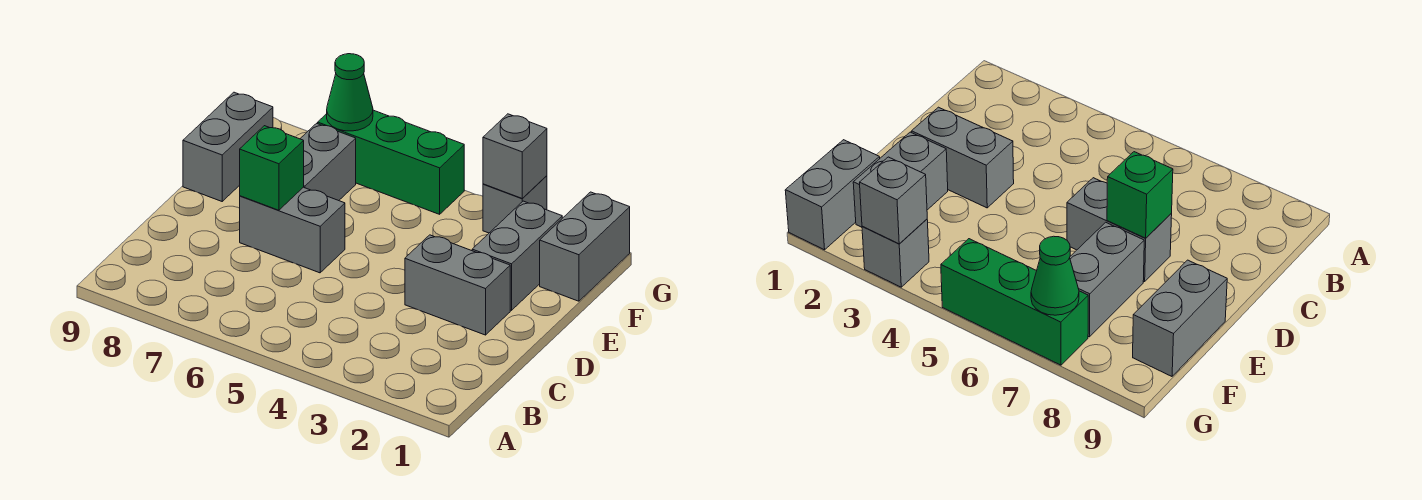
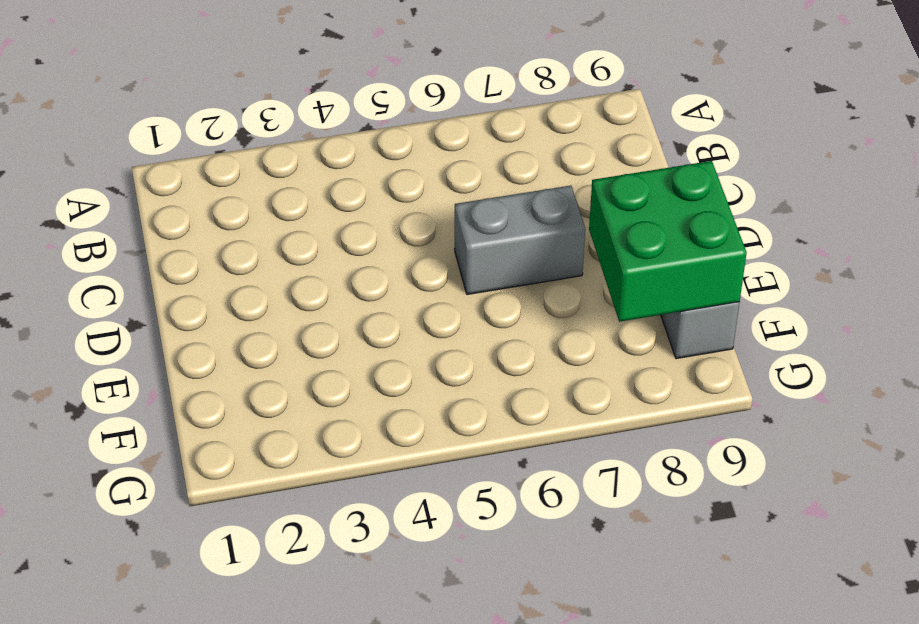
green brick E8:F9 level 2 -> none
none -> grey brick D2:D3 level 1
none -> grey brick E2:F2 level 1

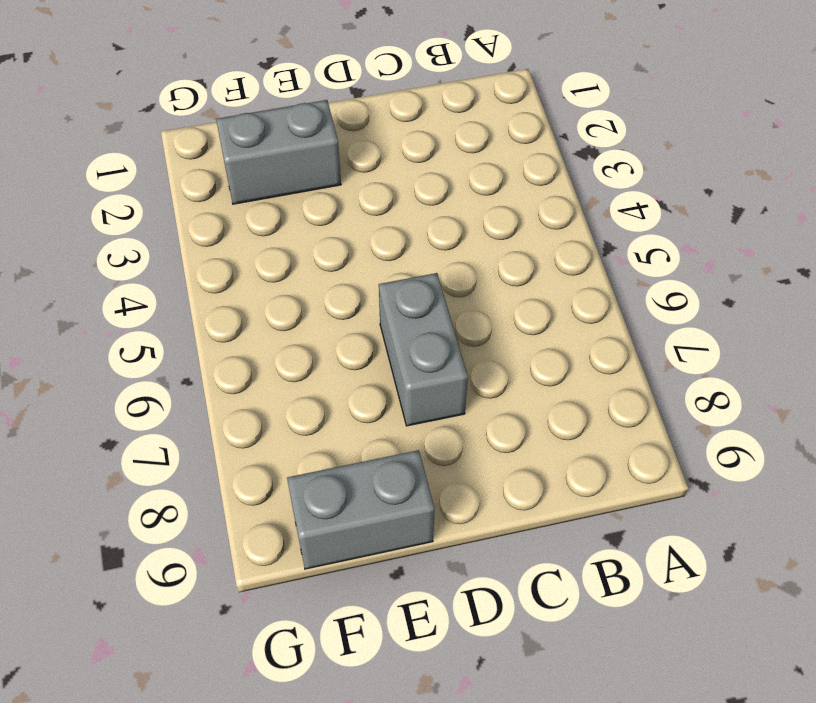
none -> grey brick D2:D3 level 1
none -> grey brick E7:F7 level 1

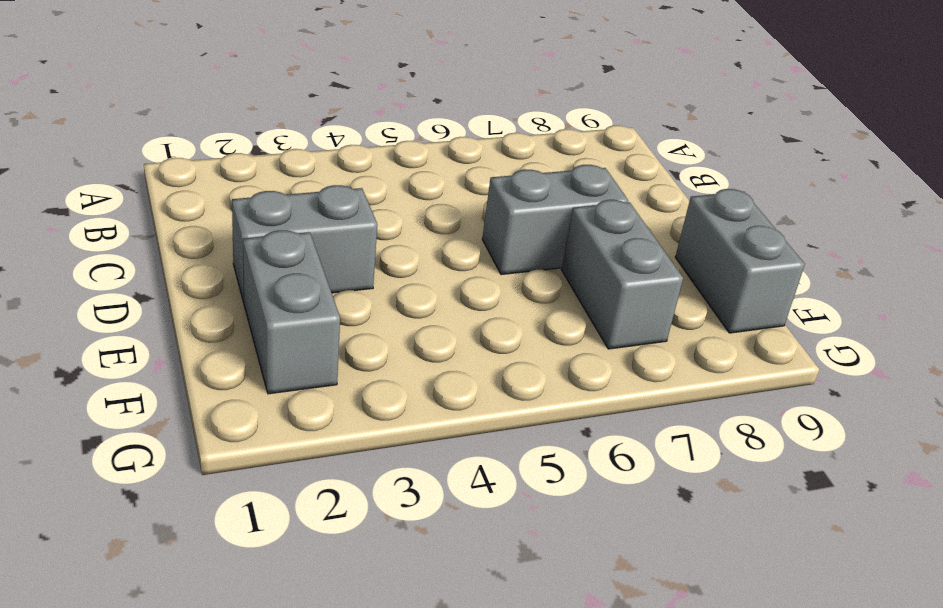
none -> grey brick F1:G1 level 1
none -> grey brick G3 level 1

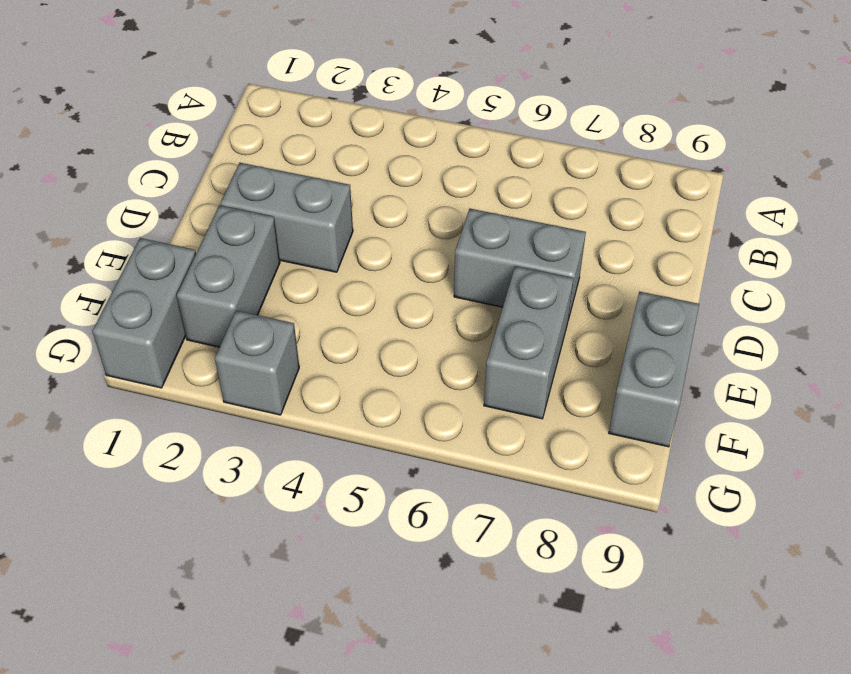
none -> green brick G5:G7 level 1
none -> green brick D7 level 2

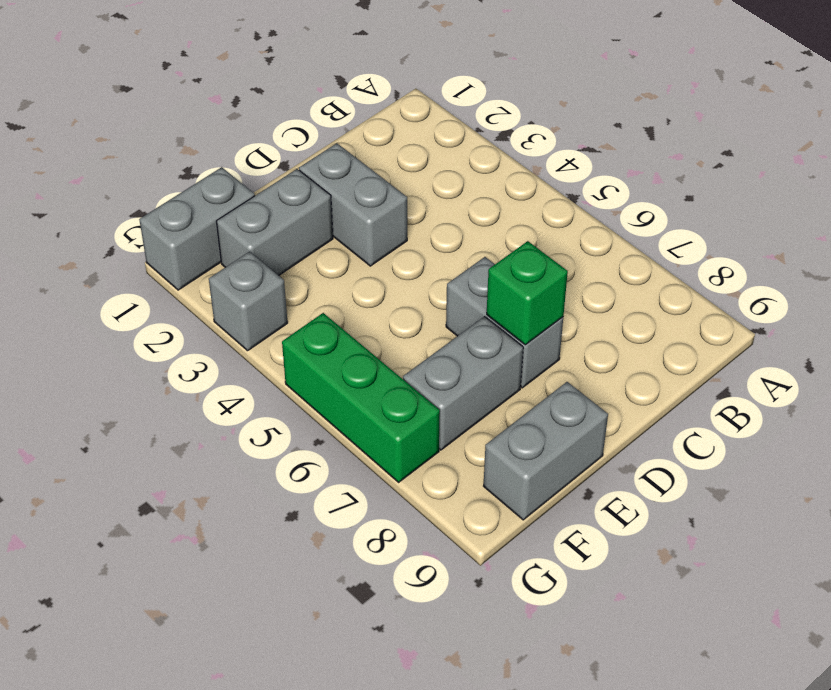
none -> grey brick G3 level 2
none -> green cone G7 level 2

